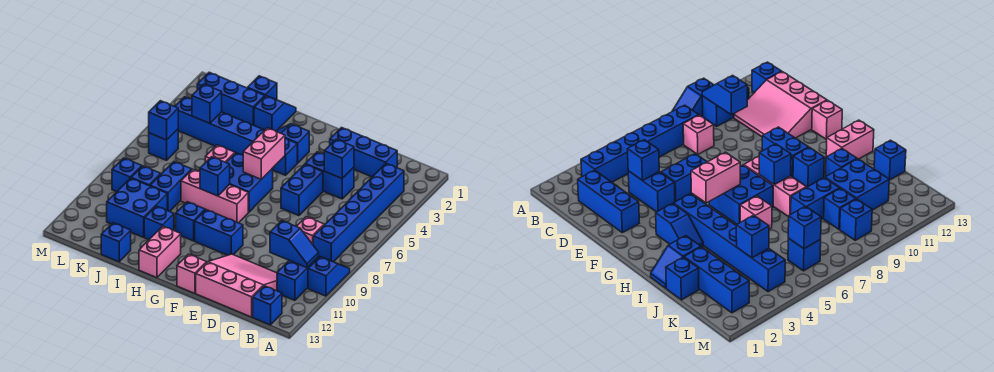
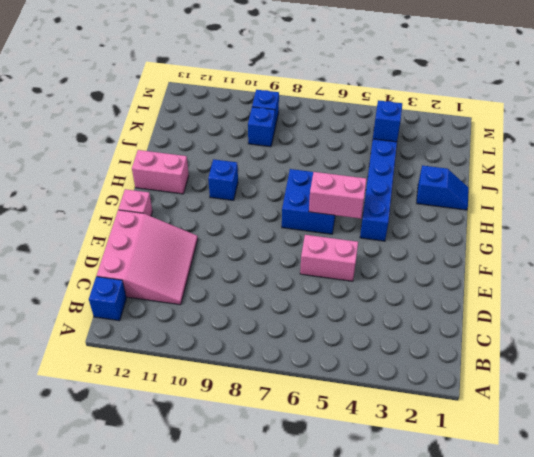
pink brick E5:E6 level 1 -> blue brick E5:E6 level 1
none -> blue slope A9:A10 level 1 top 10
none -> blue brick B3:B8 level 1
none -> blue brick B10:B11 level 1
none -> blue brick C2:E2 level 1

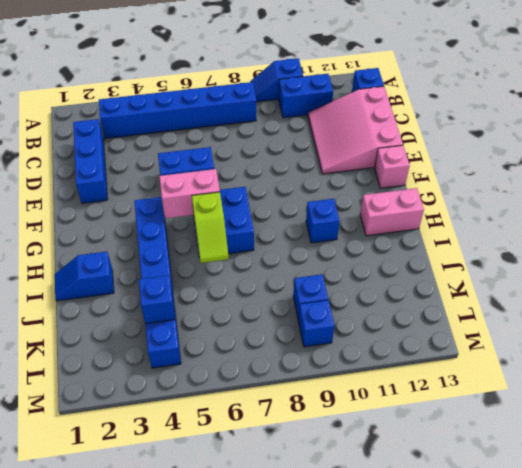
lime slope H6:I6 level 2 top H -> none
none -> pink brick C8 level 1
none -> blue brick D4:E4 level 1
none -> blue brick F10:G10 level 1
none -> blue slope G3:H3 level 1 top G

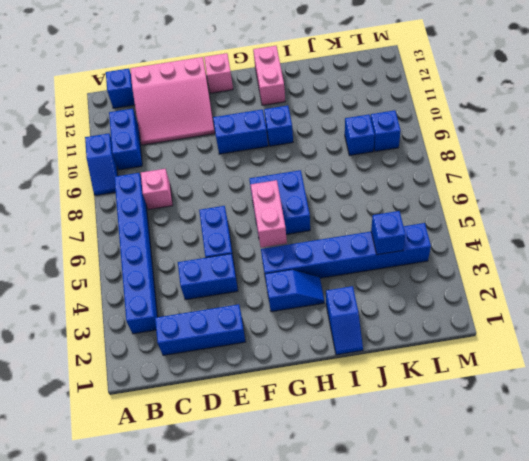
none -> pink brick G8:I8 level 1
none -> pink brick I6 level 1
none -> blue brick I11 level 1
none -> blue brick J1 level 1

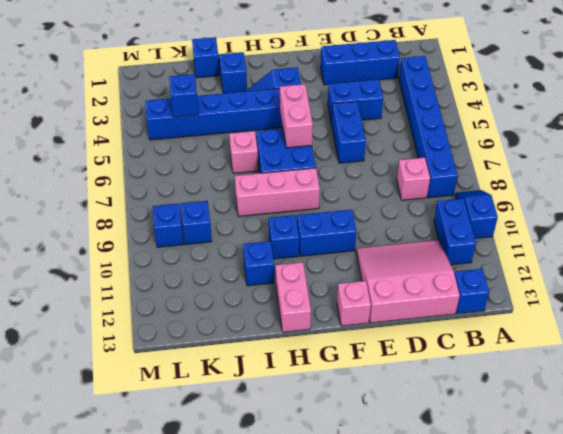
none -> blue brick J2:L2 level 1
none -> blue brick J8:J9 level 1
none -> blue brick J10:K11 level 1
none -> blue brick J13 level 1

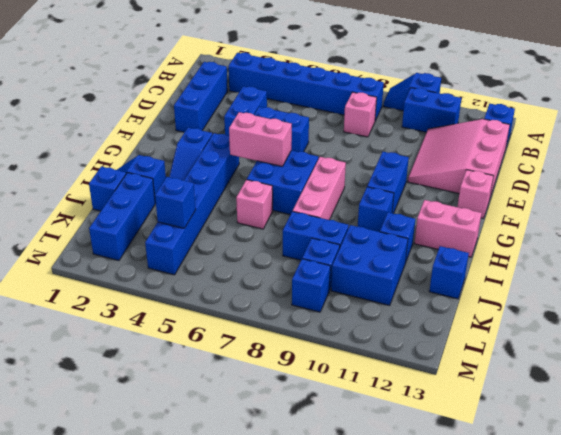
none -> blue brick L6 level 1
none -> blue slope B10:C10 level 2 top C
none -> blue brick D4 level 2
none -> blue brick H8 level 2

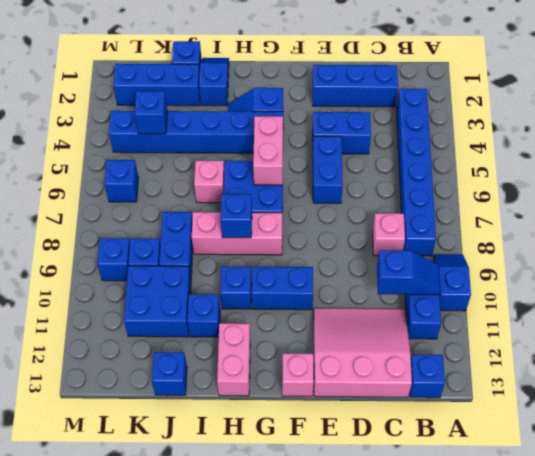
none -> blue brick D4 level 2
none -> blue brick L6 level 2

